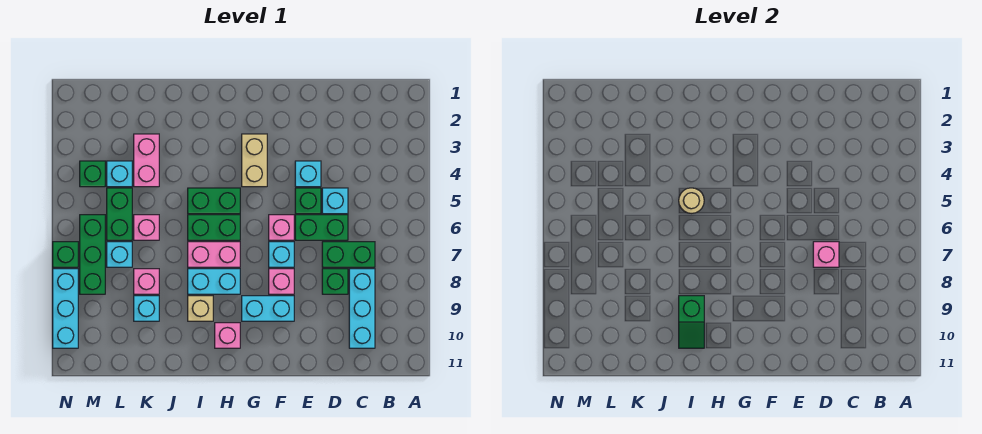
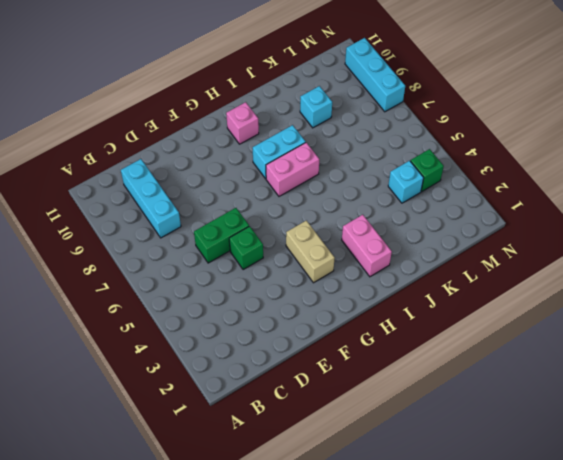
pink brick I2:I3 level 1 -> pink brick K3:K4 level 1
none -> green brick C7:D7 level 1
none -> cyan brick D5 level 1
none -> green brick D8 level 1
none -> cyan brick E4 level 1

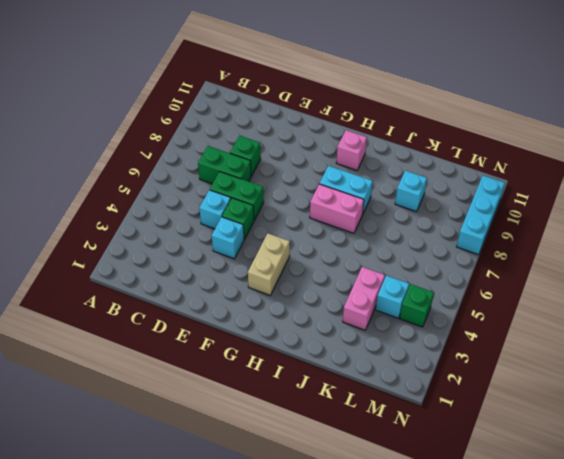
none -> cyan brick C8:C10 level 1
none -> pink brick F6 level 1
none -> cyan brick F7 level 1
none -> pink brick F8 level 1

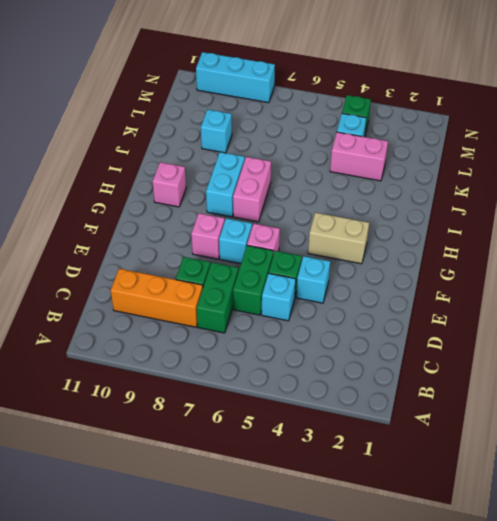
orange brick C8:C10 level 1 -> cyan brick C8:C10 level 1
none -> cyan brick F9:G9 level 1
none -> green brick H5:I5 level 1
none -> green brick H6:I6 level 1
none -> tan brick I9 level 1

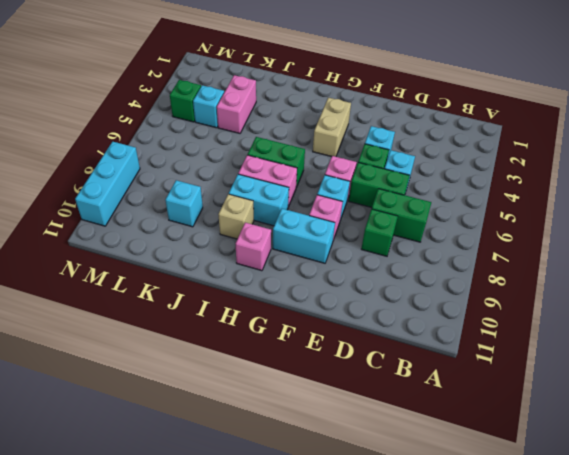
none -> cyan brick C8:C10 level 1
none -> green brick H5:I5 level 1
none -> pink brick K6 level 1
none -> pink brick K8 level 1

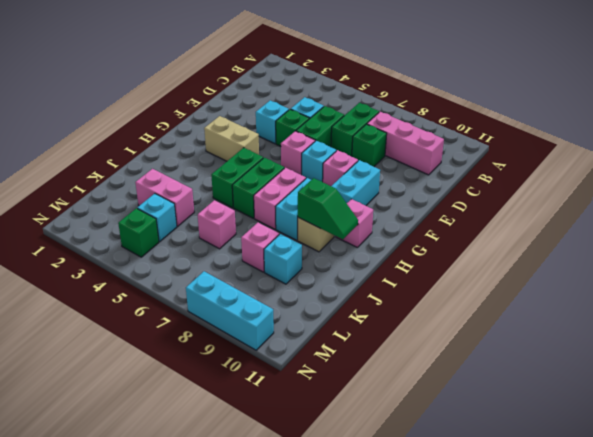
pink brick C8:C10 level 1 -> cyan brick C8:C10 level 1
none -> green brick L5:L6 level 1
none -> cyan brick L7 level 1
none -> green brick M6:M8 level 1
none -> green brick N7 level 1

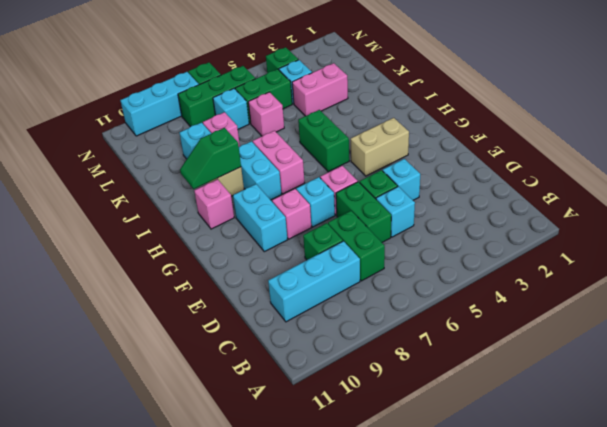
none -> green brick H6:I6 level 1
none -> pink brick D7 level 2
none -> tan round brick I5 level 2

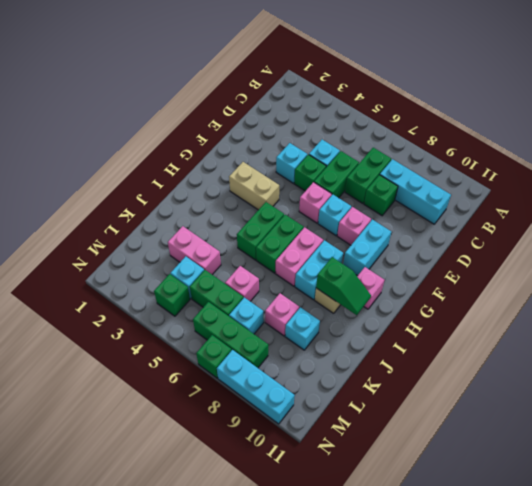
none -> pink brick D7 level 2
none -> tan round brick I5 level 2

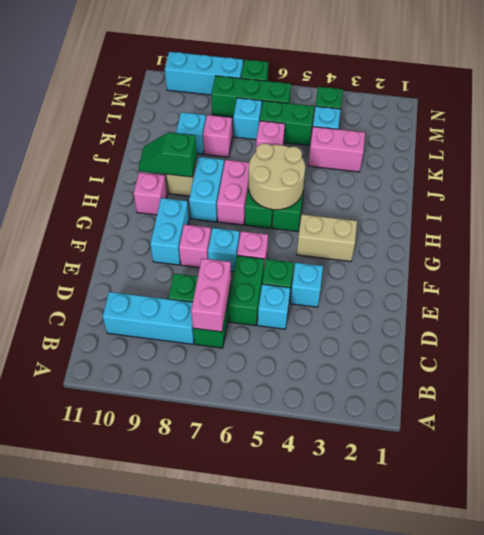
pink brick C7:D7 level 2 -> pink brick D7 level 2
tan round brick H5:I6 level 2 -> tan round brick I5 level 2

